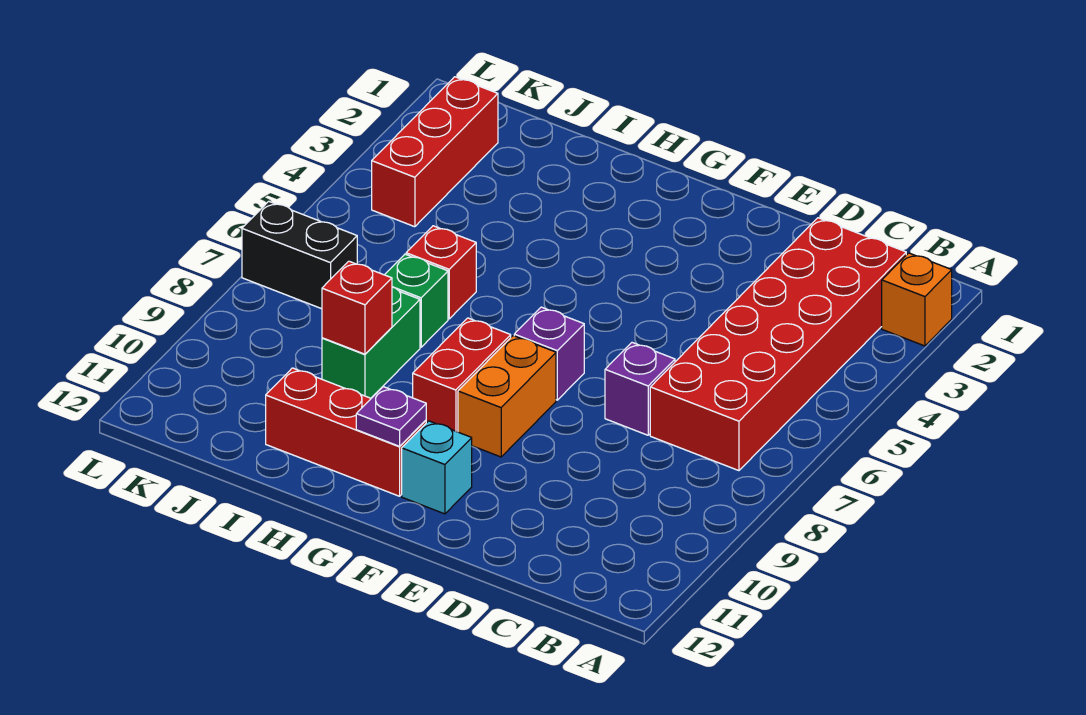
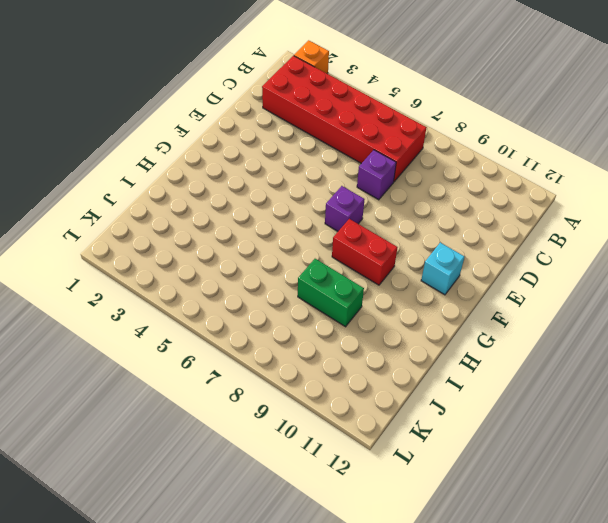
none -> orange brick F8:F9 level 1
none -> red brick G11:I11 level 1
none -> red brick I6 level 1

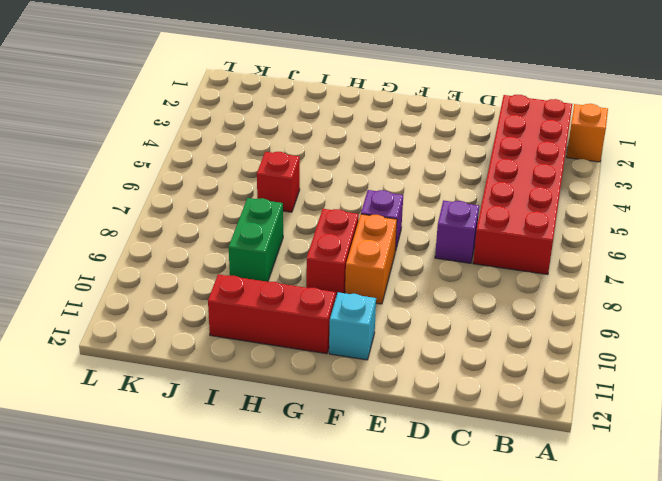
none -> green brick I7 level 1
none -> red brick K2:K4 level 1
none -> black brick K7:L7 level 1

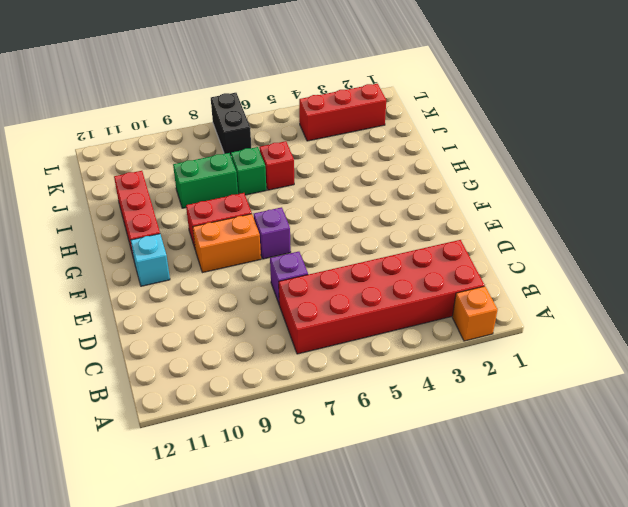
none -> purple plate G11 level 2
none -> red brick I9 level 2

